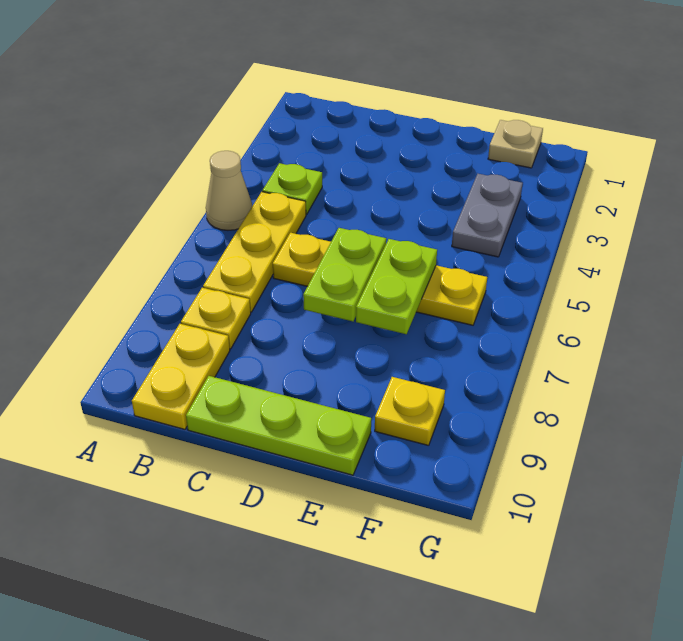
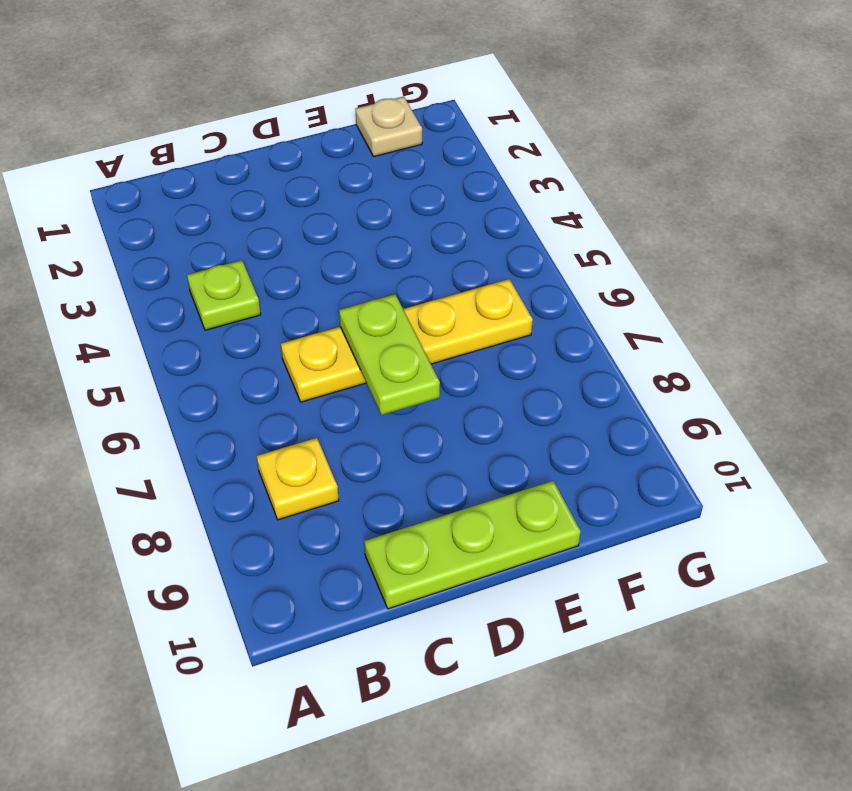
none -> tan cone A5 level 1
none -> yellow plate B5:B7 level 1
none -> yellow plate B9:B10 level 1

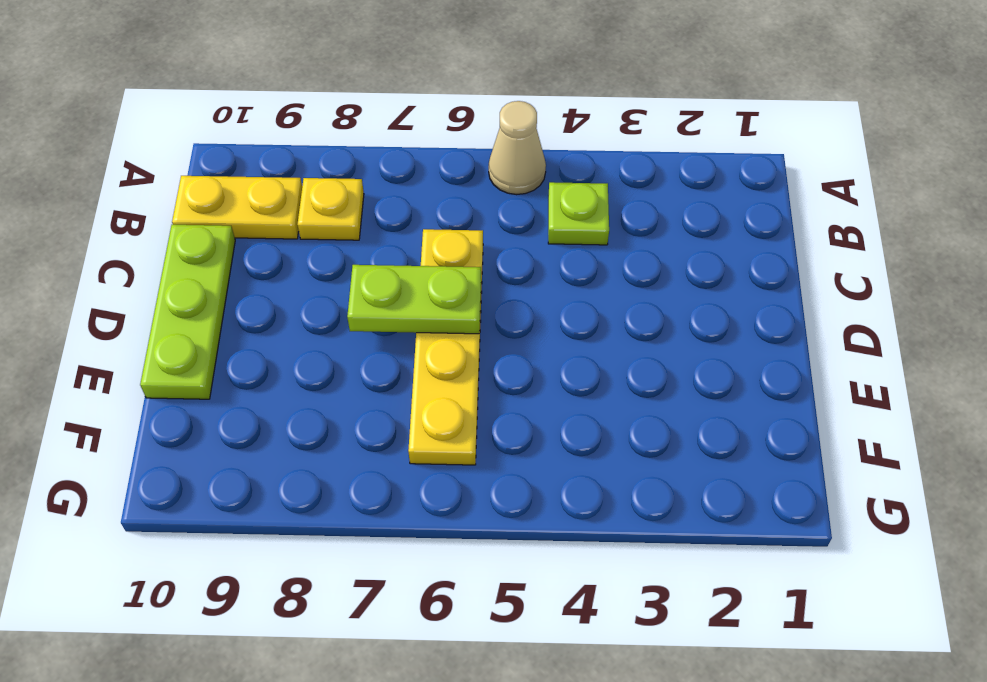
none -> yellow plate B5:B7 level 1
none -> tan plate F1 level 1
none -> grey plate F3:F4 level 1

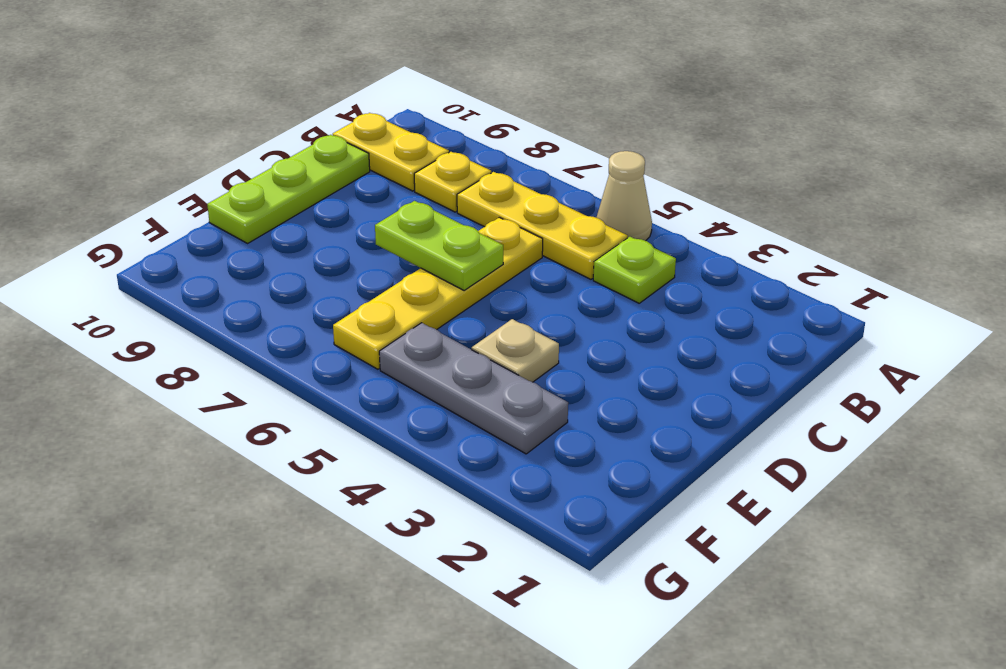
tan plate E4 level 1 -> tan plate F1 level 1
grey plate F3:F5 level 1 -> grey plate F3:F4 level 1
none -> yellow plate F9 level 1
none -> lime plate E6:E7 level 2

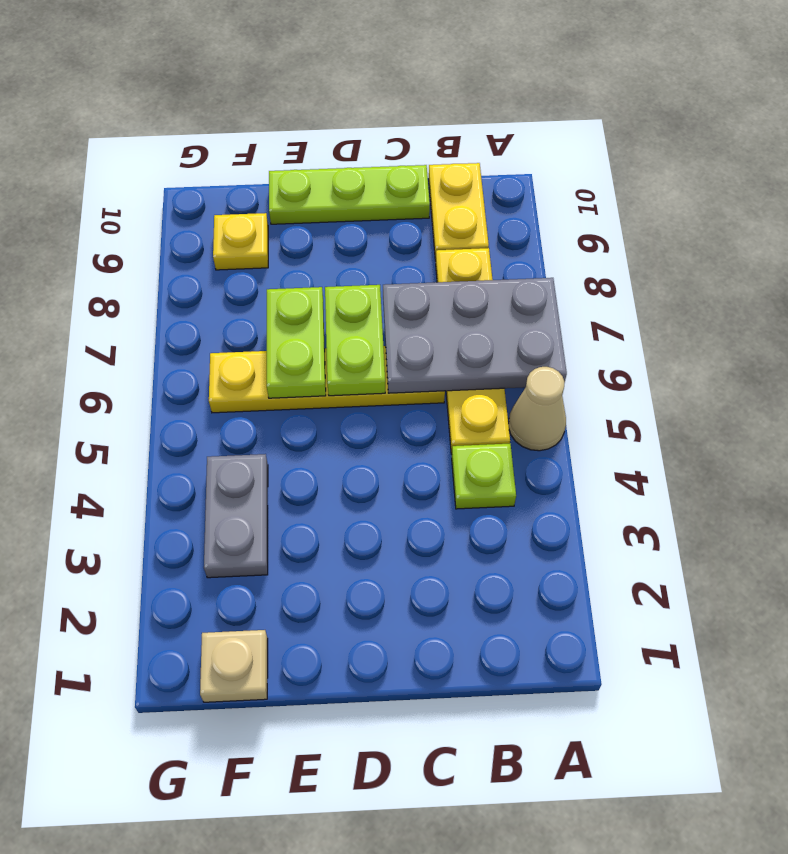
grey plate A6:C7 level 2 -> none

